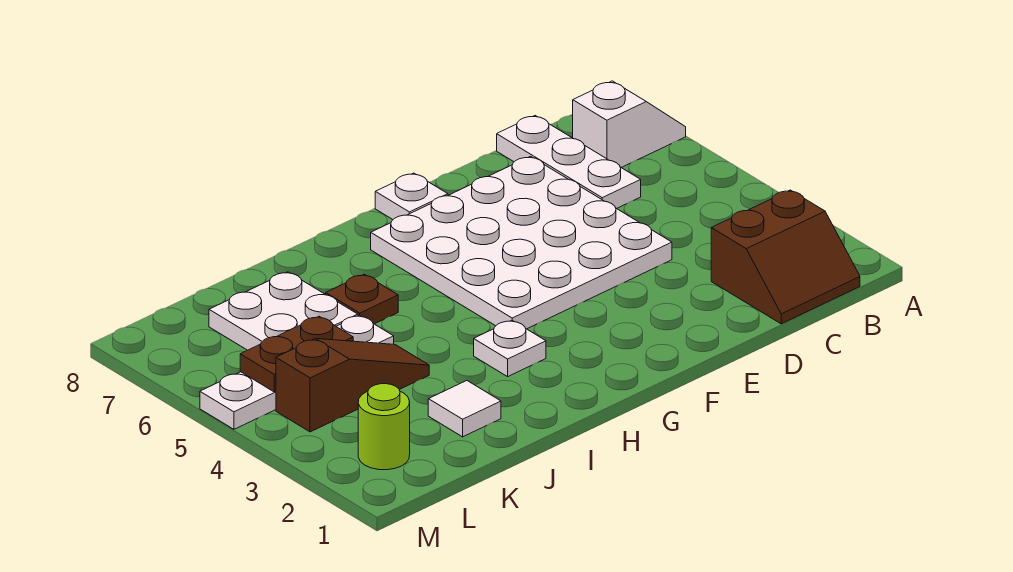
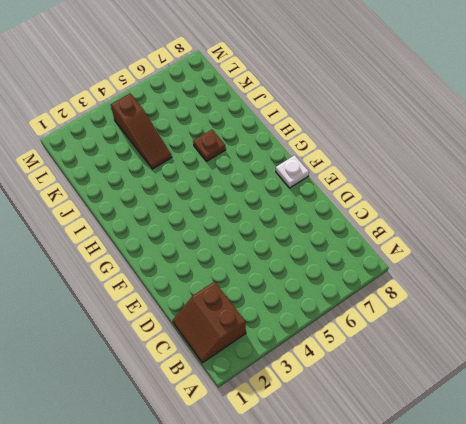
none -> white slope A7:B7 level 1 top B
none -> white plate C6:C8 level 1
none -> white plate D4:G7 level 1

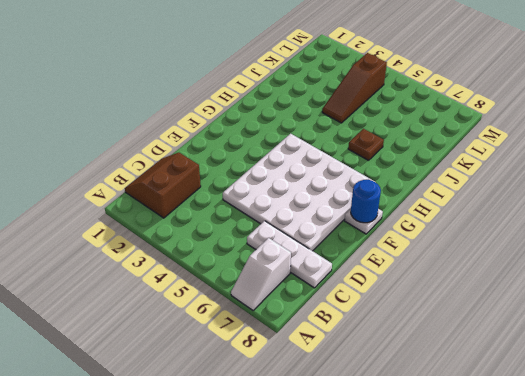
blue round brick F8 level 2 -> none
none -> white plate H3 level 1
none -> white tile J2 level 1
none -> white plate J5:M5 level 1

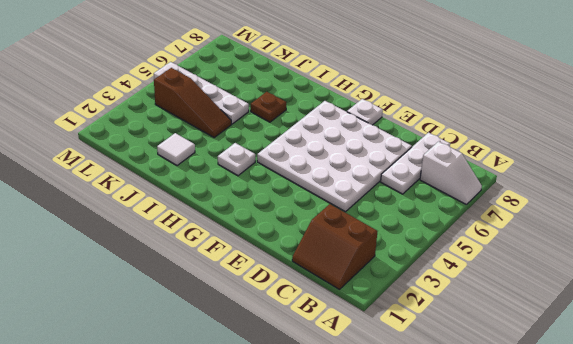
none -> white plate J6:K7 level 1
none -> lime round brick L2 level 1
none -> brown plate K5:L5 level 2

